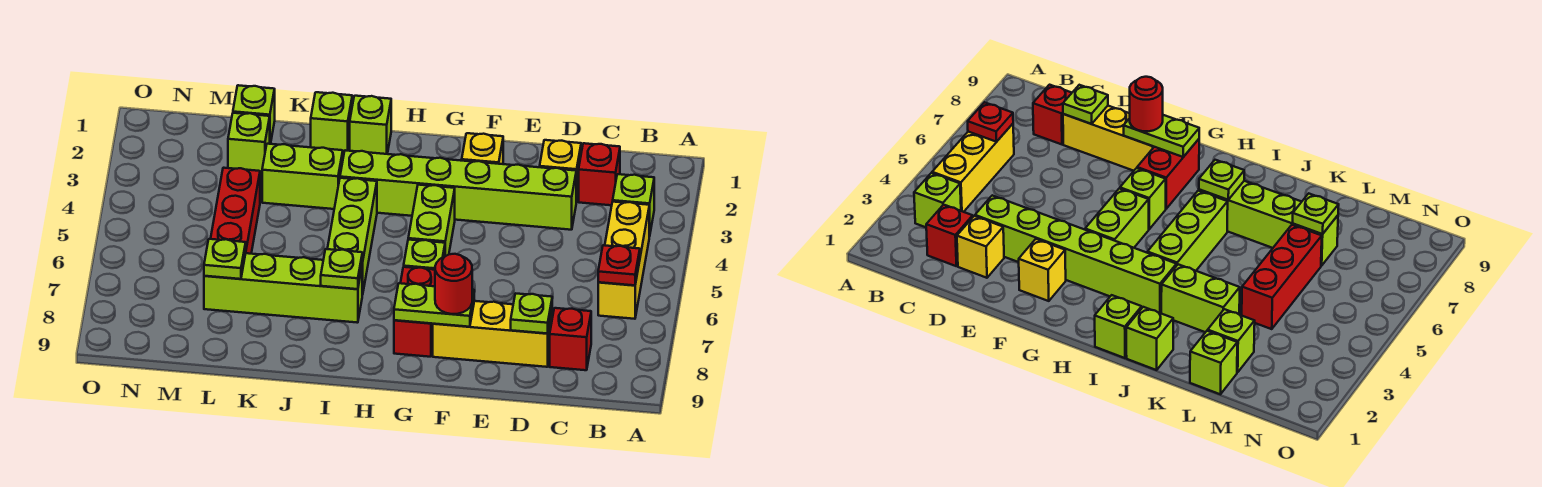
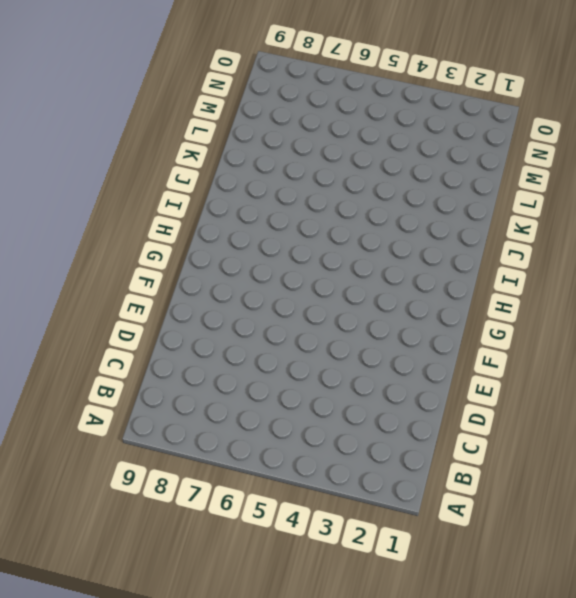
none -> lime brick B3 level 1
none -> yellow brick B4:B6 level 1
none -> red brick C2 level 1

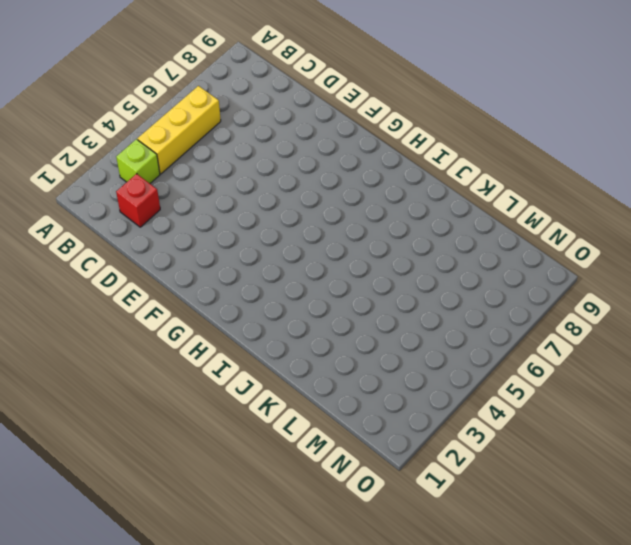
none -> red brick C8 level 1
none -> yellow brick D2 level 1
none -> lime brick D3:I3 level 1

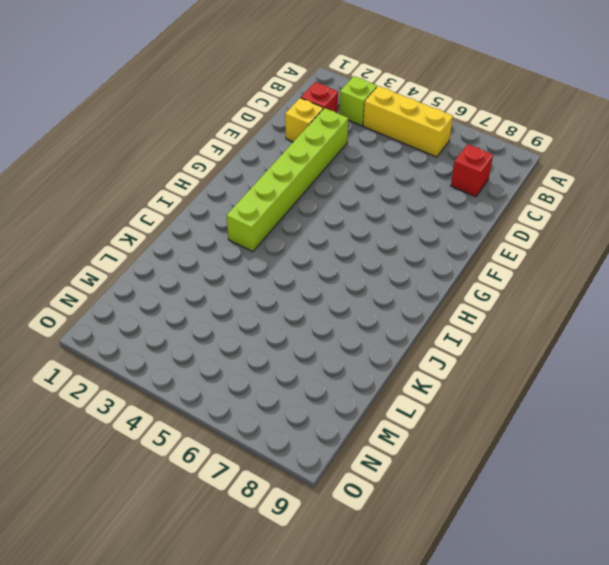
none -> yellow brick D8:F8 level 1
none -> yellow brick F2 level 1
none -> lime brick G4:G5 level 1

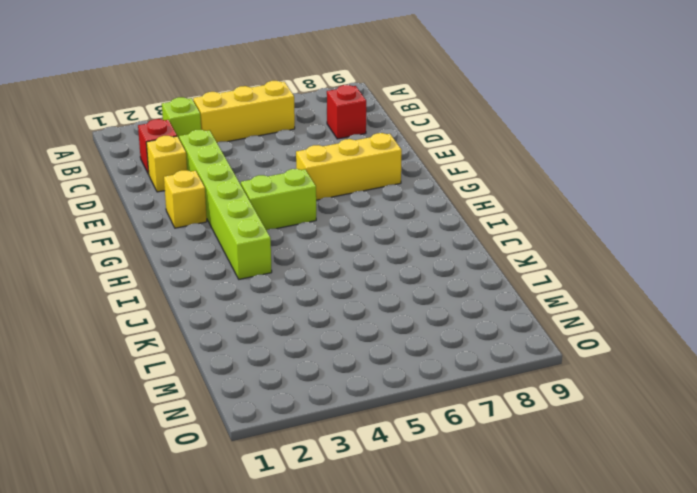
yellow brick F6:F8 level 1 -> yellow brick D8:F8 level 1
none -> lime brick G6 level 1
none -> red brick G7:G8 level 1
none -> lime brick I1 level 1

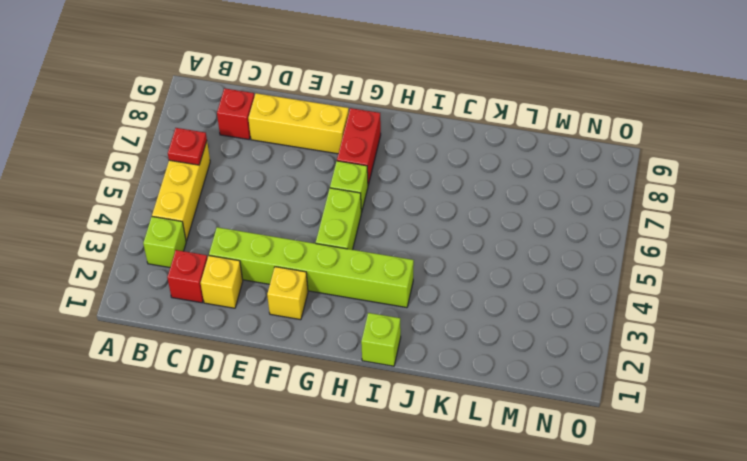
none -> lime brick I4:I6 level 1
none -> lime brick I7:L7 level 1
none -> lime brick J1 level 1

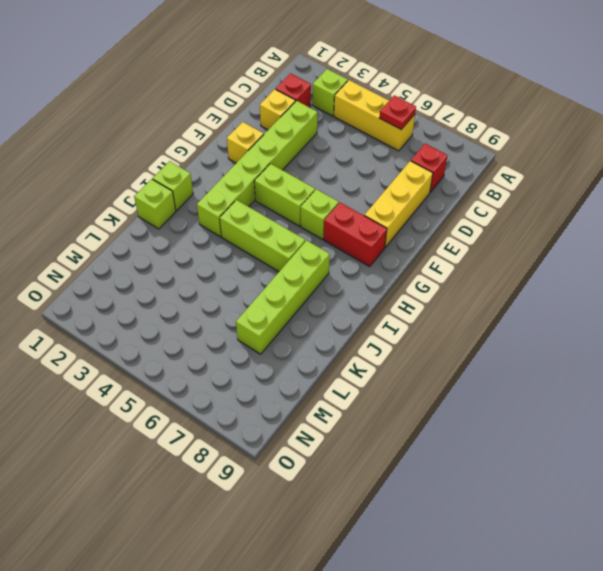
none -> lime brick J3:K3 level 1
none -> lime brick L1 level 1
none -> lime brick L2 level 1

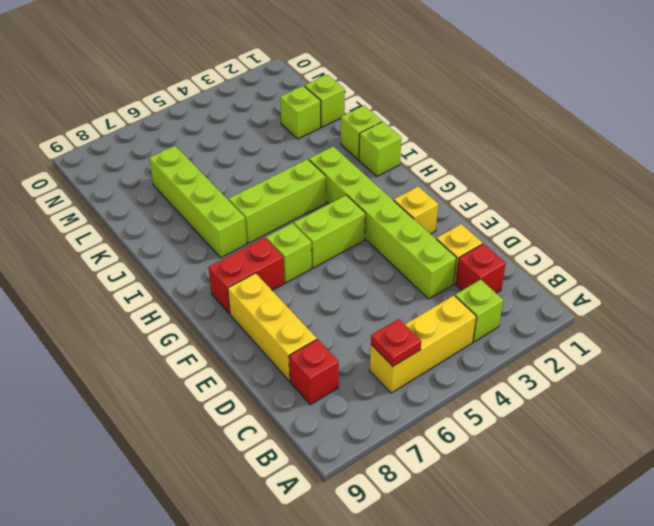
none -> lime brick J3:K3 level 1
none -> red brick L4:L6 level 1
none -> lime plate D8 level 2

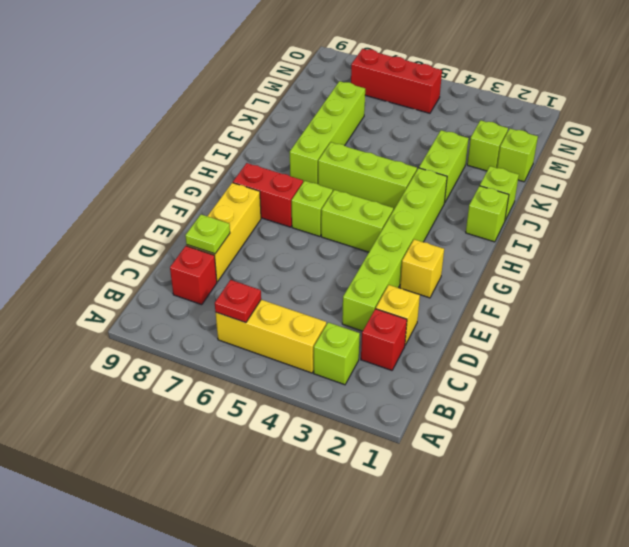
red brick N5:N7 level 1 -> red brick L4:L6 level 1
none -> lime plate F8:G8 level 2
none -> lime plate I7 level 2
none -> lime plate L7 level 2

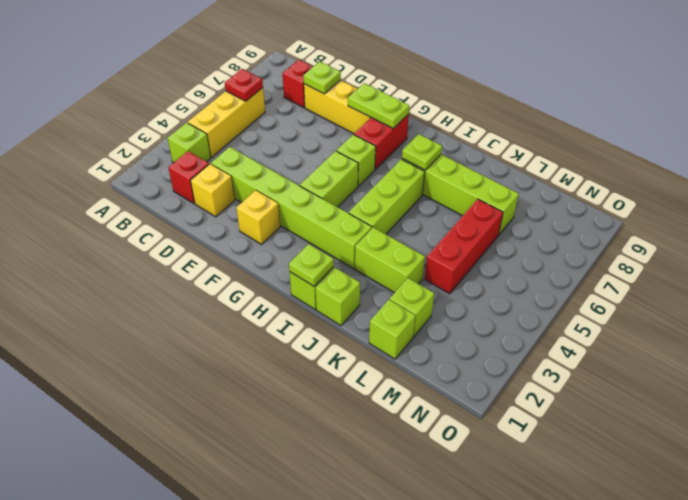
lime plate I1 level 2 -> lime plate L7 level 2
none -> red round brick F8 level 3

